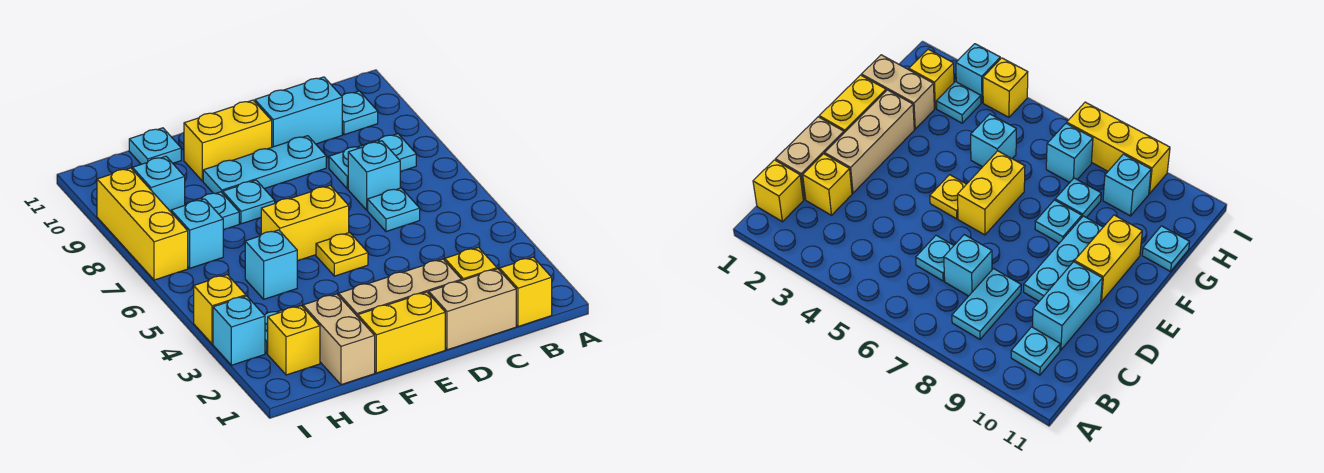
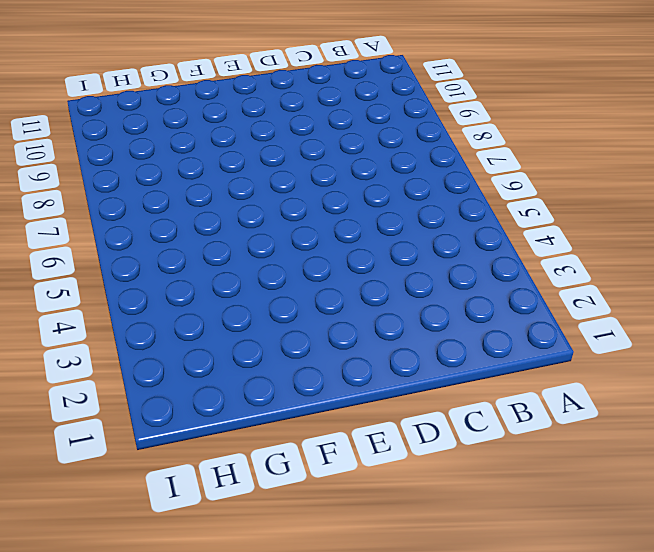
none -> yellow brick B1 level 1
none -> cyan plate B8:C8 level 1
none -> cyan plate B10 level 1

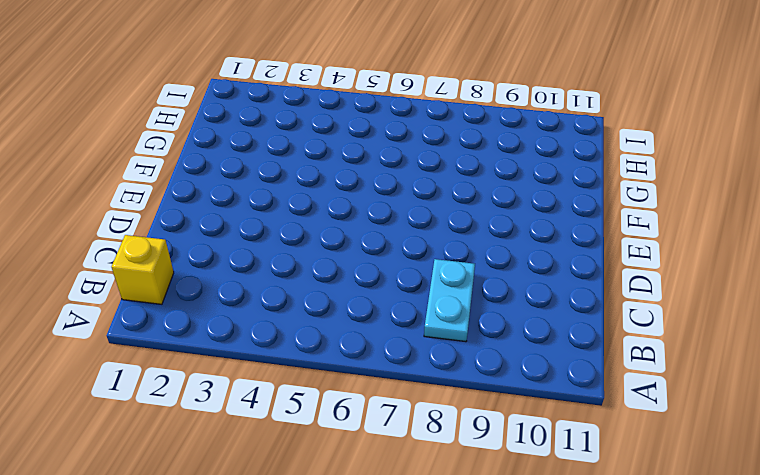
none -> cyan plate B10 level 1
none -> tan brick C1:D1 level 1
none -> yellow brick C2 level 1

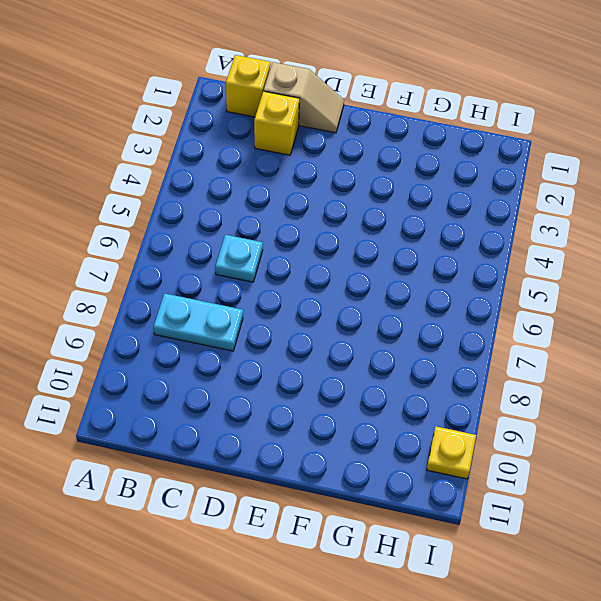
tan slope C1:D1 level 1 top C -> tan brick C1:D1 level 1
yellow plate I10 level 1 -> yellow plate E5 level 1
none -> cyan plate B10 level 1
none -> cyan brick C7 level 1
none -> cyan brick C10:D10 level 1

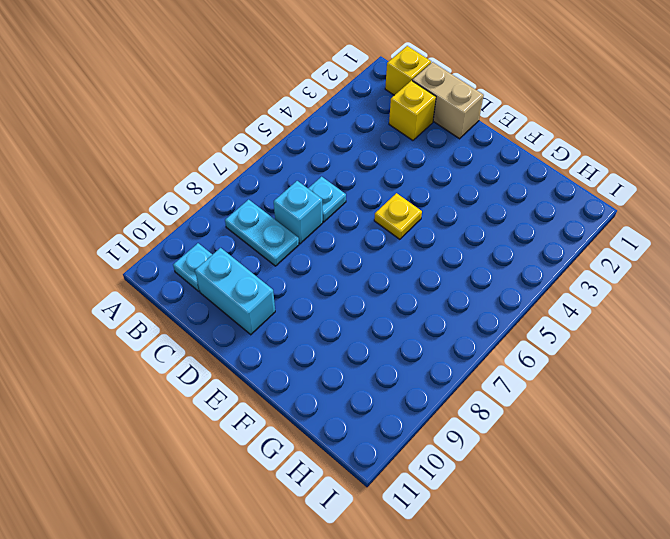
none -> tan brick D2:F2 level 1
none -> cyan plate D9:F9 level 1
none -> yellow brick E1:F1 level 1

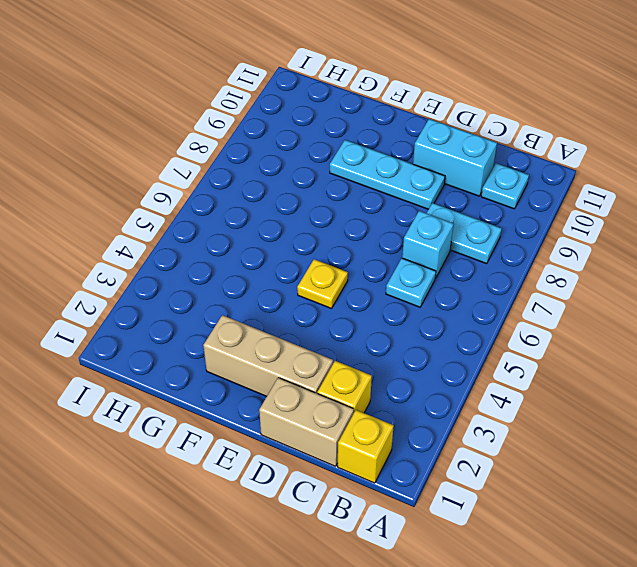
none -> yellow brick E1:F1 level 1
none -> yellow brick E6:F6 level 1
none -> yellow brick E10:F10 level 1

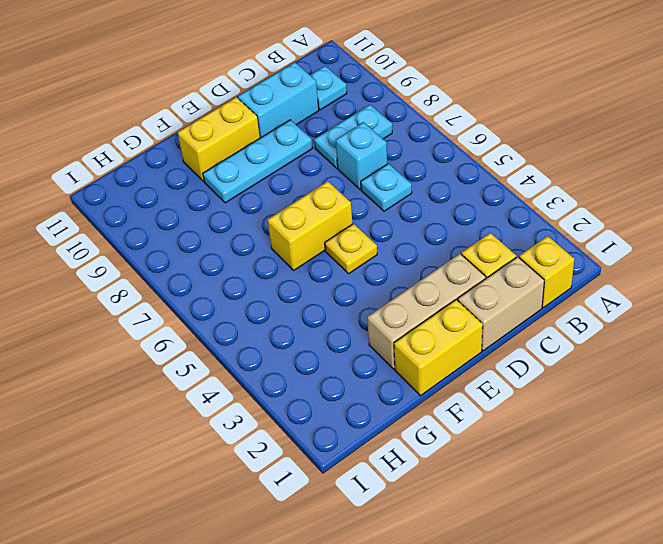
none -> cyan plate F8 level 1
none -> tan brick G1:G2 level 1
none -> cyan brick G5 level 1

